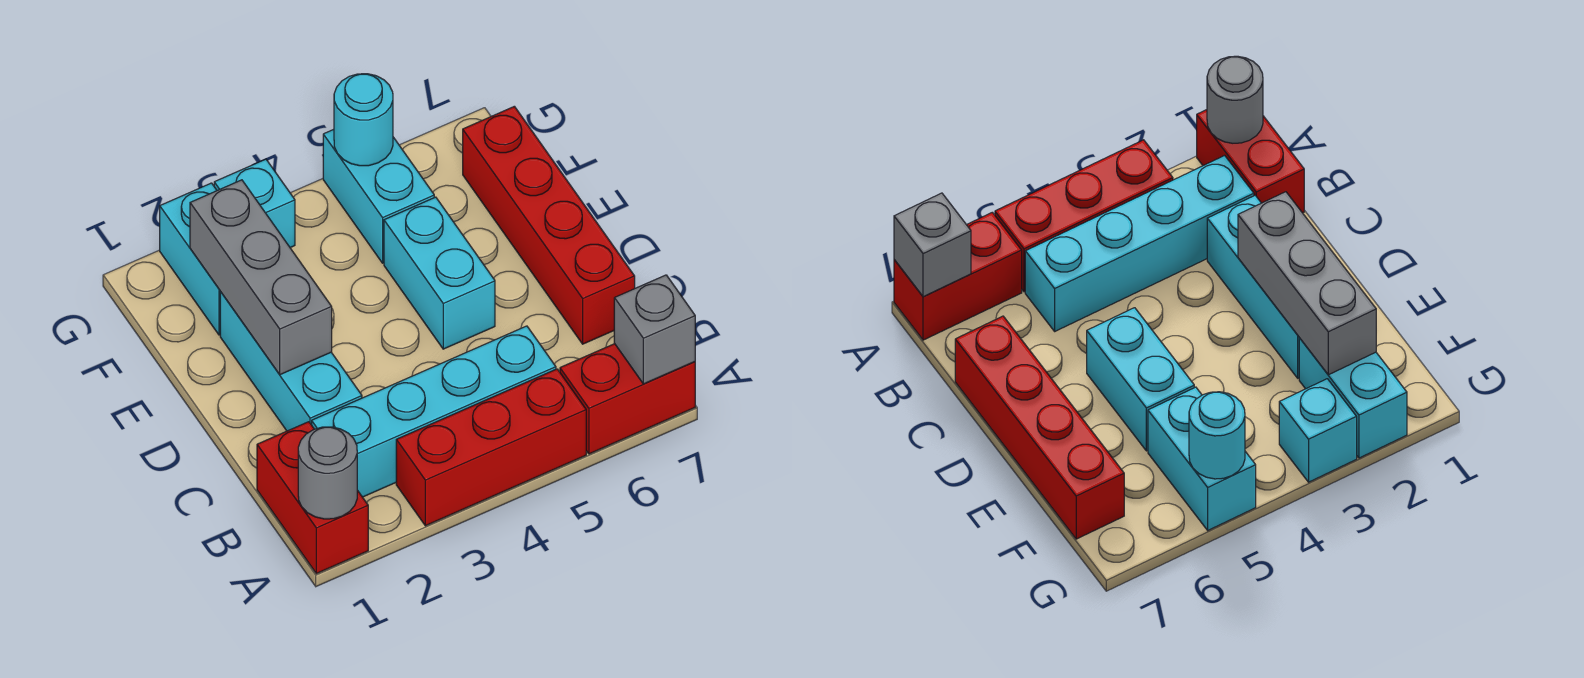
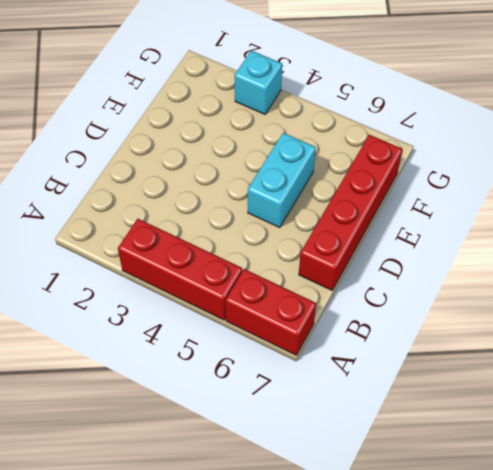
none -> red brick A1:B1 level 1
none -> cyan brick B2:B5 level 1
none -> cyan brick C2:E2 level 1

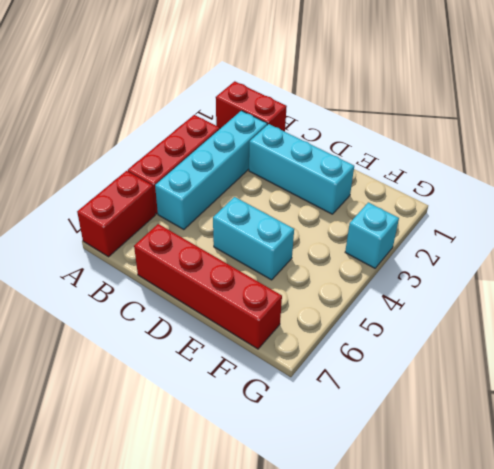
none -> cyan brick F2:G2 level 1
none -> cyan brick F5:G5 level 1
none -> grey round brick A1 level 2

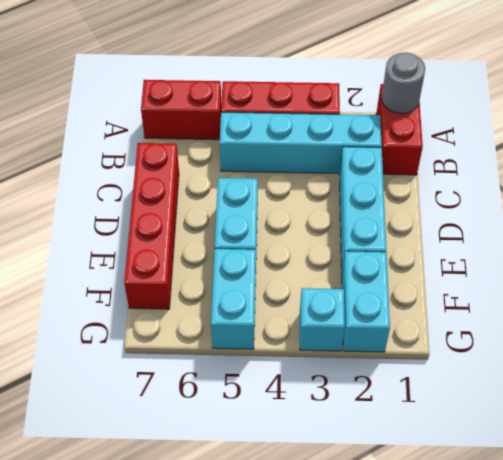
none -> grey brick A7 level 2
none -> grey brick D2:F2 level 2
none -> cyan round brick G5 level 2

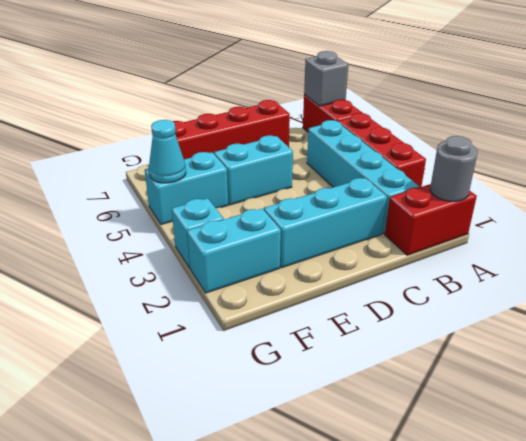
cyan cone G5 level 2 -> cyan round brick G5 level 2
none -> grey brick D2:F2 level 2

